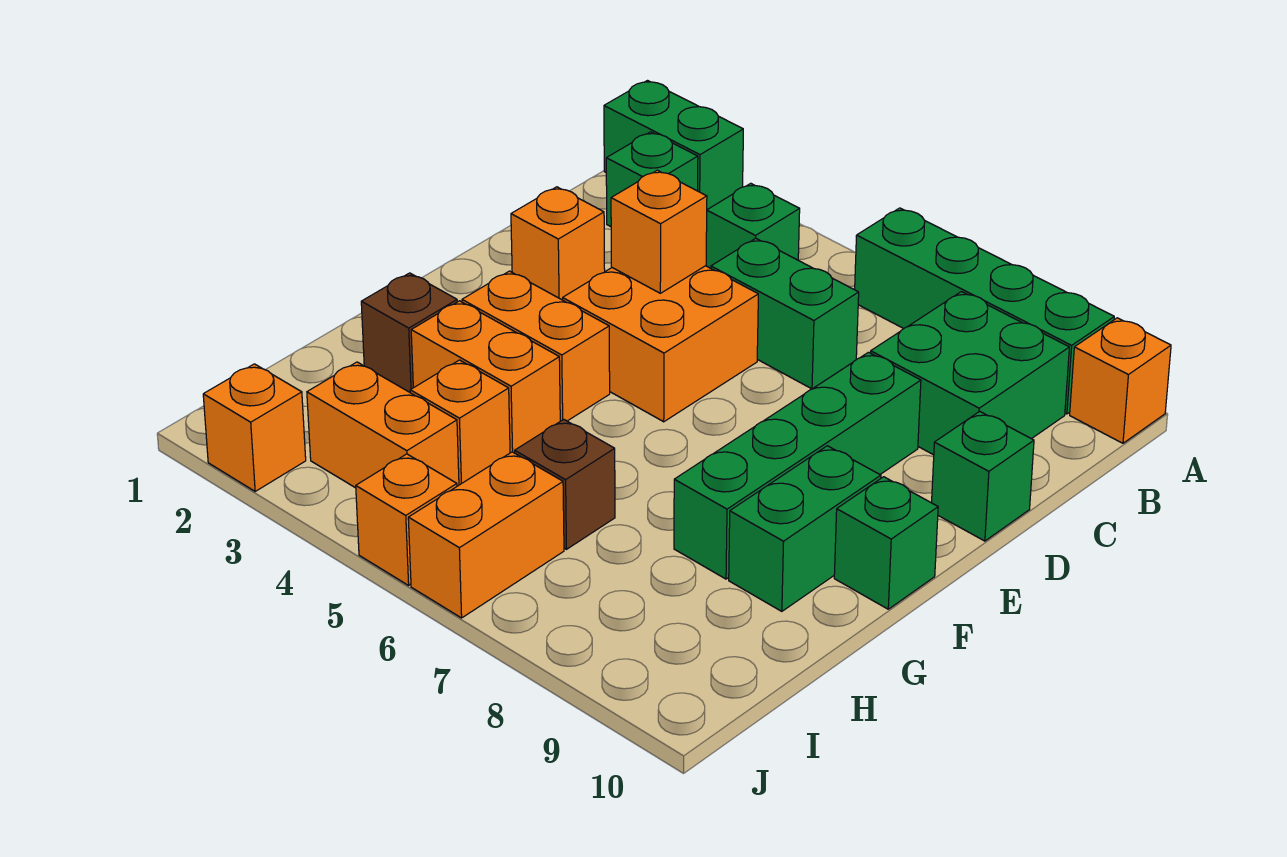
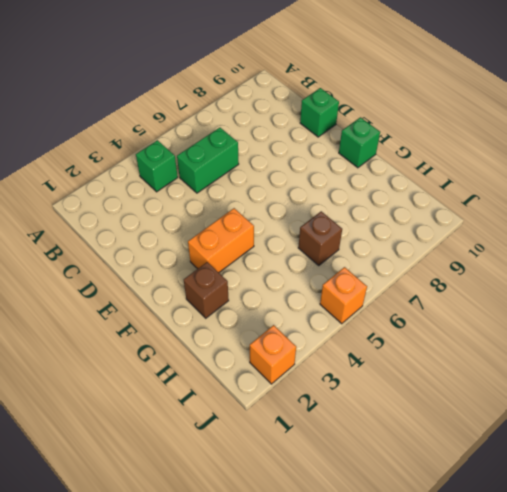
none -> green brick A1:A2 level 1
none -> green brick A6:A9 level 1
none -> orange brick A10 level 1

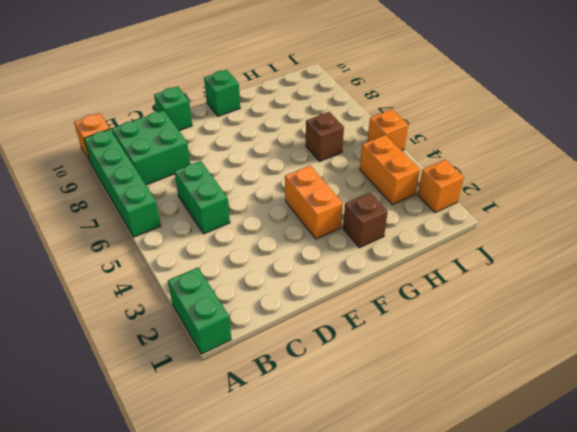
none -> green brick B2 level 1
none -> green brick B4 level 1
none -> orange brick D2 level 1

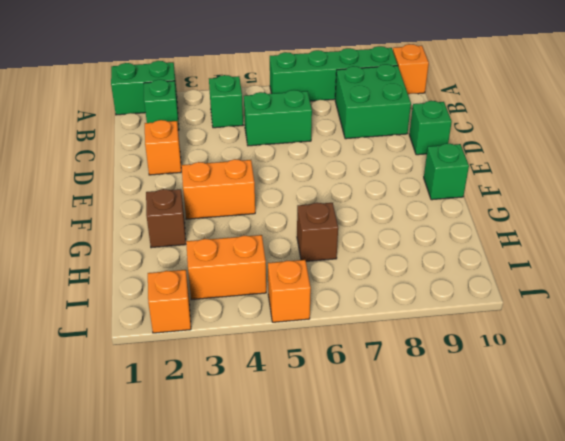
none -> orange brick D4:E5 level 1
none -> green brick D8:G8 level 1
none -> green brick F9:G9 level 1

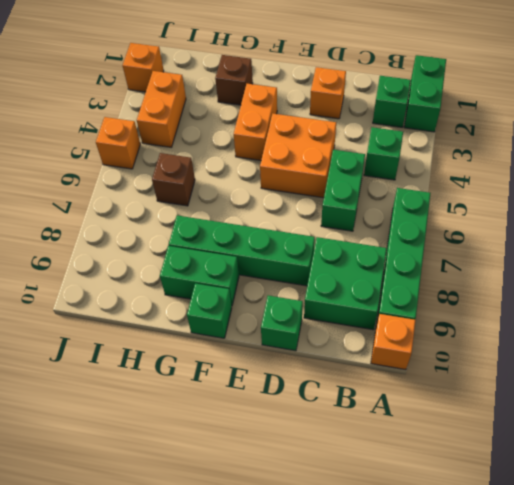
none -> orange brick G3:G4 level 1
none -> orange brick H4 level 1
none -> orange brick I6:J6 level 1

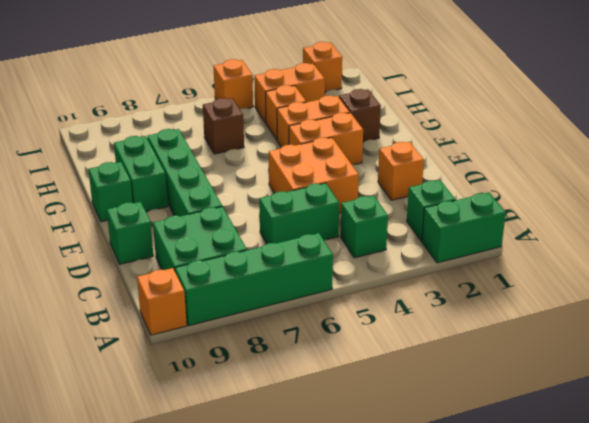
none -> orange brick I6:J6 level 1
none -> orange brick D4 level 2

